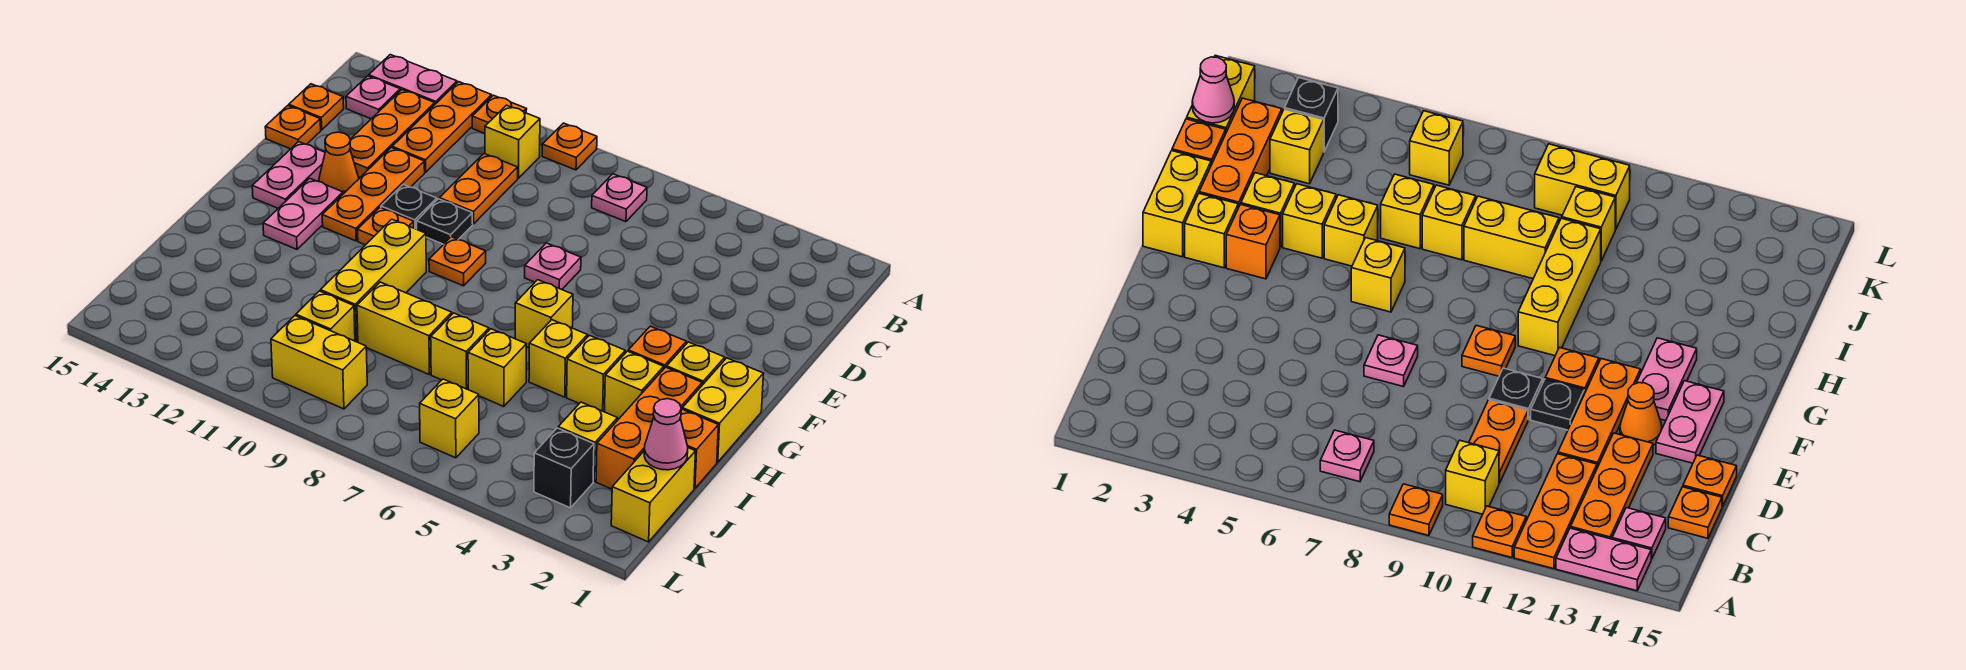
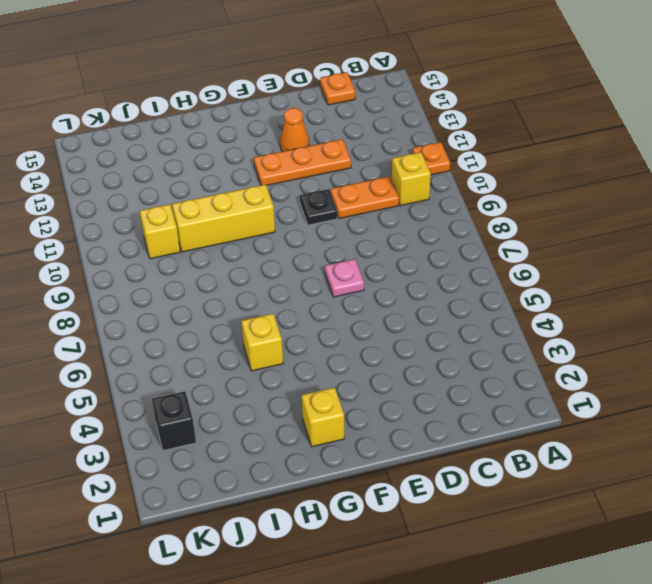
none -> orange plate A9 level 1
none -> orange plate A12:C12 level 1
none -> pink plate A13:A14 level 1
none -> pink plate B7 level 1

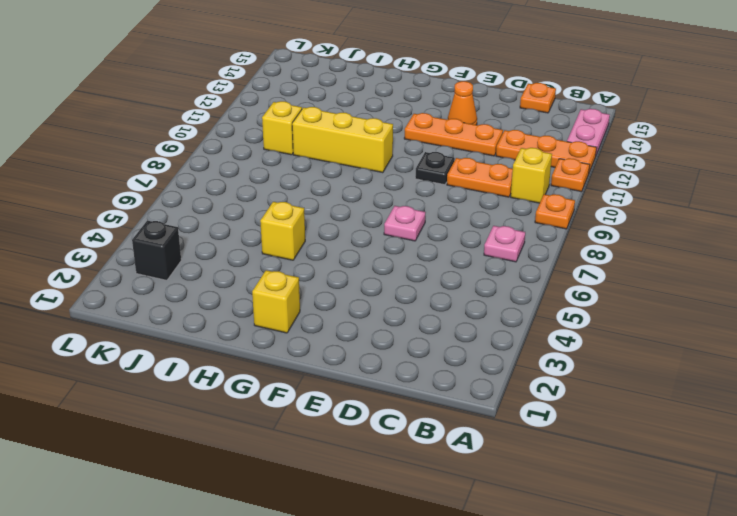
none -> orange plate B13:D13 level 1
none -> pink plate B14 level 1
none -> orange plate D15 level 1
none -> black plate E11 level 1

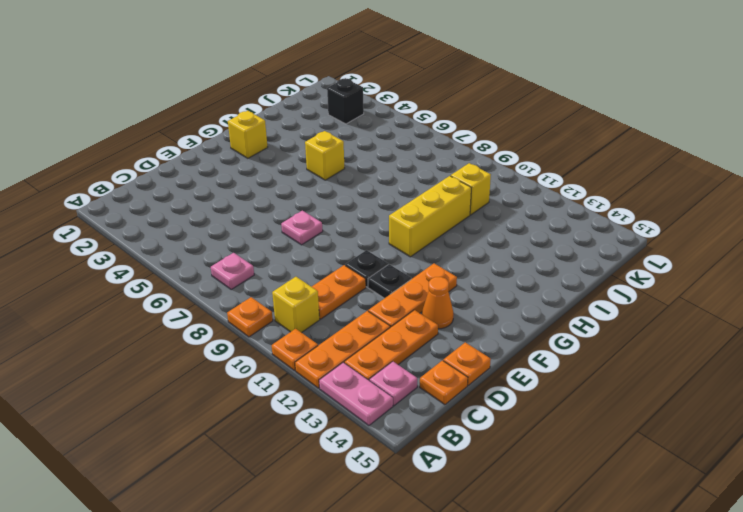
none -> pink plate E14:F14 level 1
none -> orange plate F9 level 1
none -> orange plate F11 level 1
none -> pink plate F13:G13 level 1

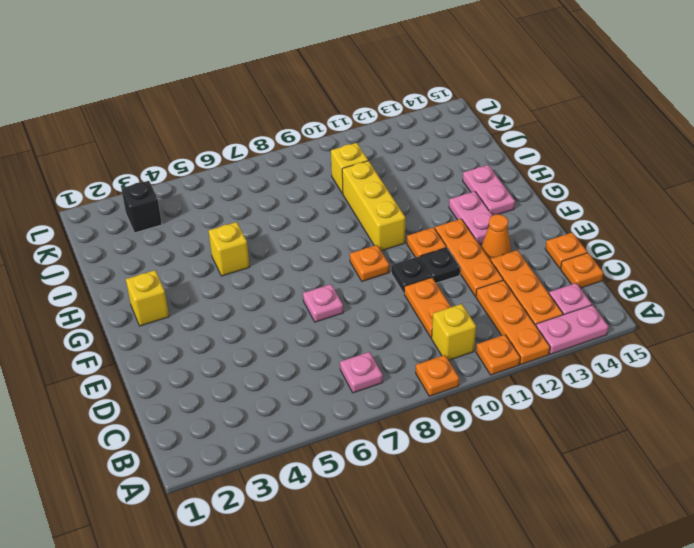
pink plate G14:H14 level 1 -> pink plate E14:F14 level 1
none -> yellow brick G1:H1 level 1
none -> orange brick G3 level 1
none -> yellow brick G6 level 1
none -> orange brick H2:J2 level 1

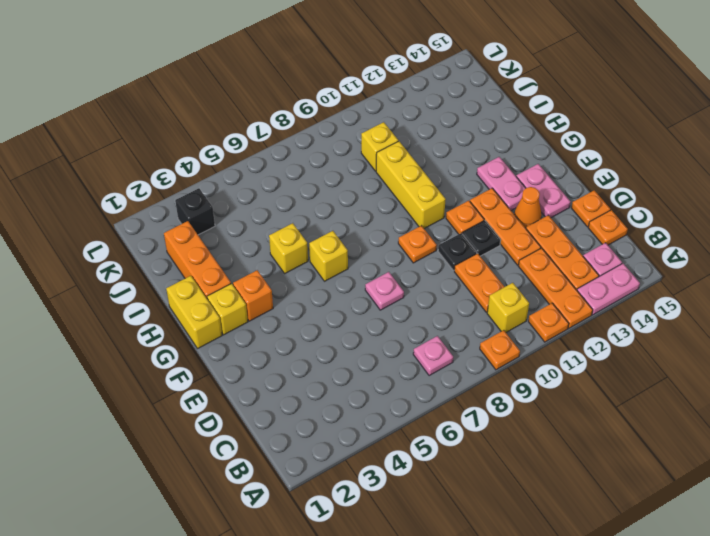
none -> yellow brick H3 level 1
none -> yellow brick H4 level 1
none -> orange brick I1 level 1
none -> yellow brick I6 level 1

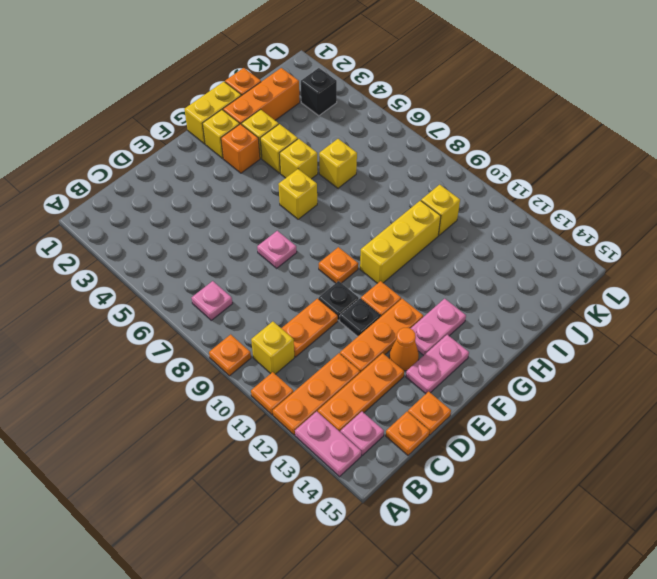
none -> yellow brick I7 level 1
none -> yellow brick I8:I9 level 1
none -> yellow brick J1:K1 level 1
none -> yellow brick J3 level 1

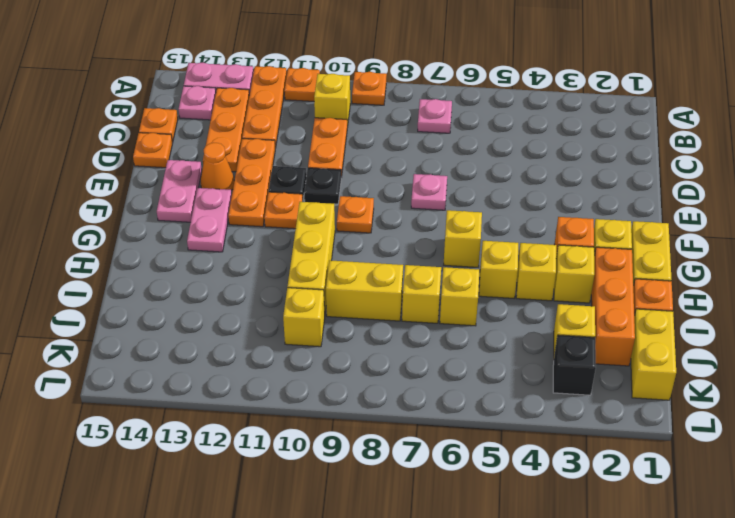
none -> yellow brick K6 level 1
none -> yellow brick K9:K10 level 1
none -> pink cone J1 level 2

